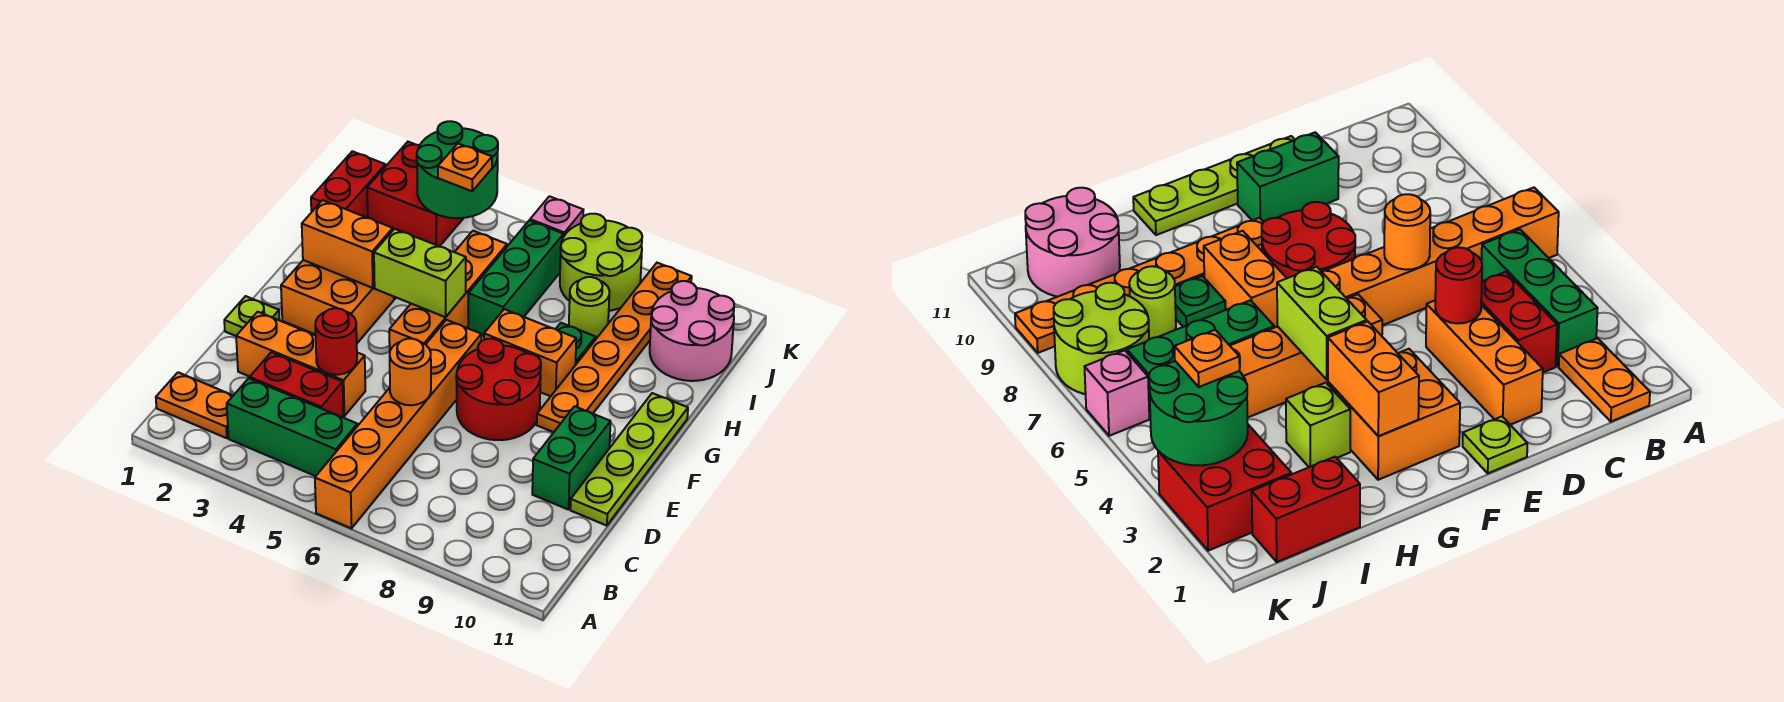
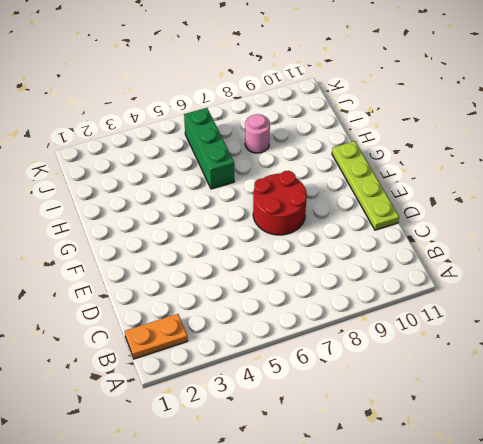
pink round brick I8 level 1 -> lime round brick I8 level 1
none -> orange brick A6:F6 level 1
none -> green brick B3:B5 level 1
none -> red brick C3:C4 level 1

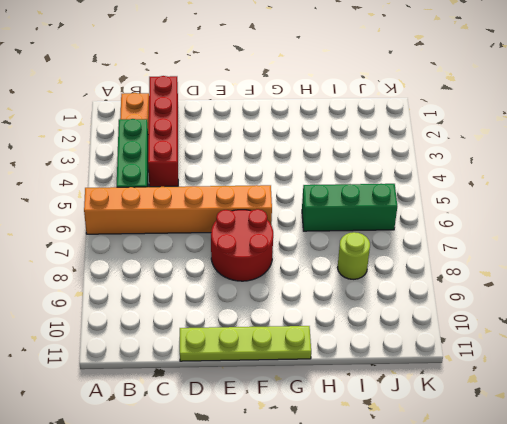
red brick C1:C4 level 1 -> red brick C3:C4 level 1
none -> orange brick D2:D4 level 1
none -> green brick D10:E10 level 1
none -> lime plate E1 level 1

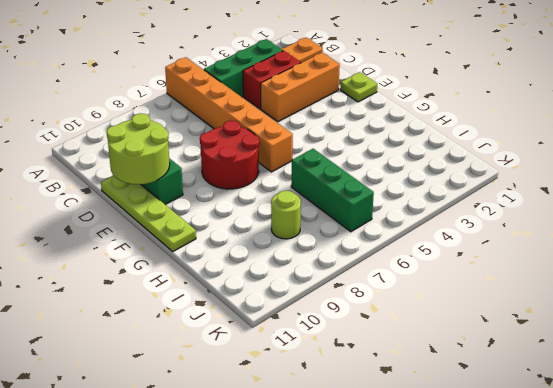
lime round brick D10:E11 level 2 -> lime round brick J7:K8 level 1
none -> orange brick F2:G3 level 1
none -> orange brick F5:I5 level 1
none -> orange plate F9:K9 level 1

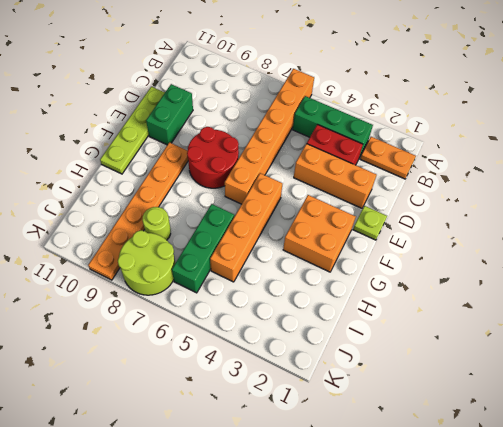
none -> orange brick G7:G8 level 1
none -> lime brick H3 level 1
none -> green plate H8 level 1

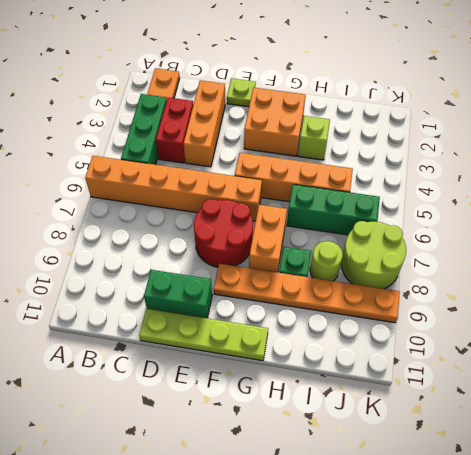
none -> red brick I1:J1 level 1
none -> pink round brick I10:J11 level 1
none -> red brick J2:K3 level 1

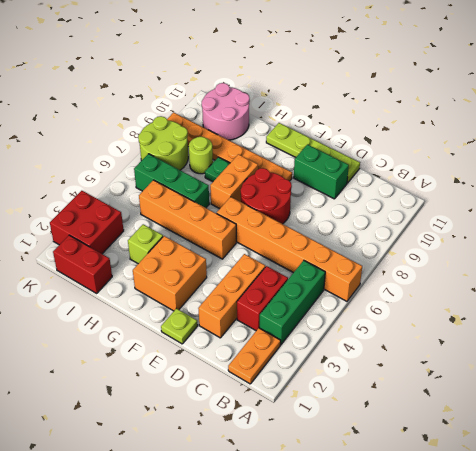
none -> pink brick K6 level 1
none -> red round brick D4 level 2
none -> orange round brick D6 level 2

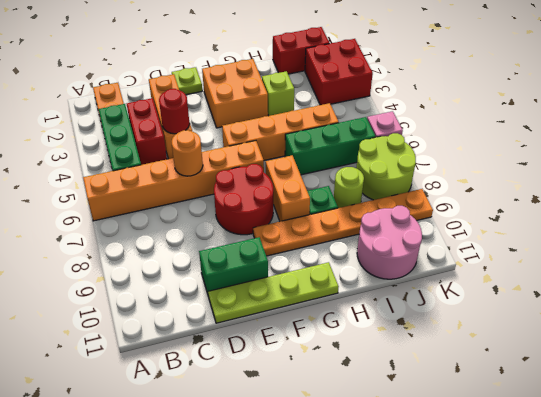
none -> orange brick G2:G3 level 2
none -> lime brick G4:G5 level 2
none -> green round brick J3:K4 level 2

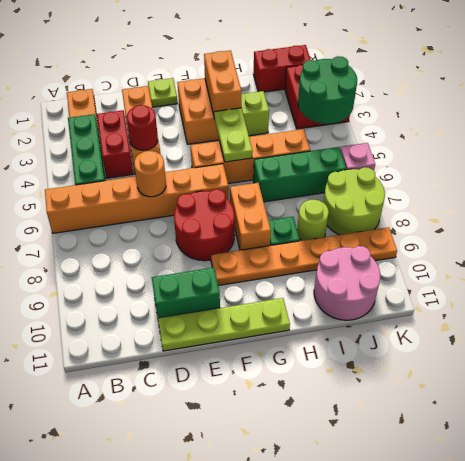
lime plate G4:G5 level 2 -> lime brick G4:G5 level 2
none -> orange plate J4 level 3

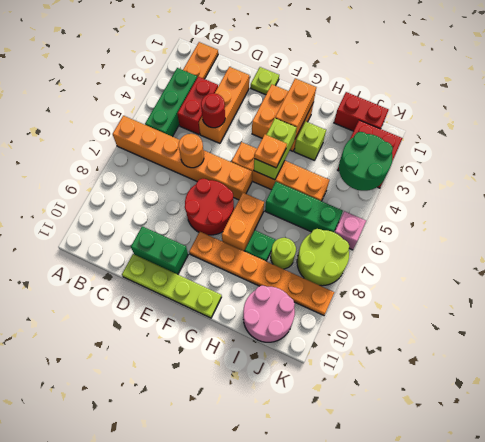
orange plate G5 level 3 -> orange plate J4 level 3

